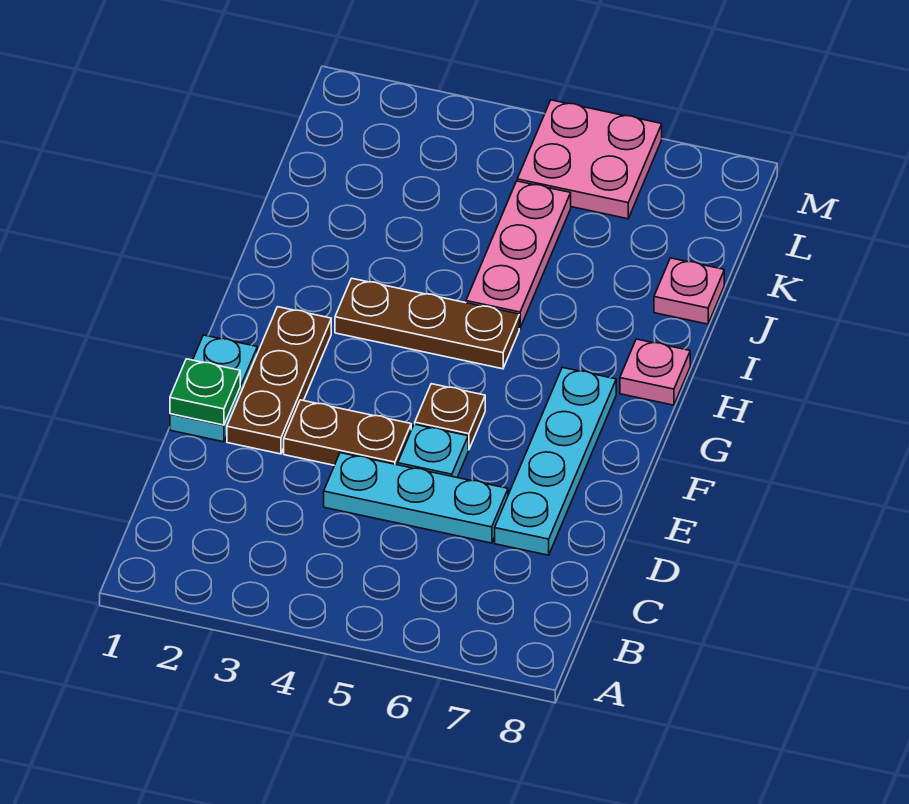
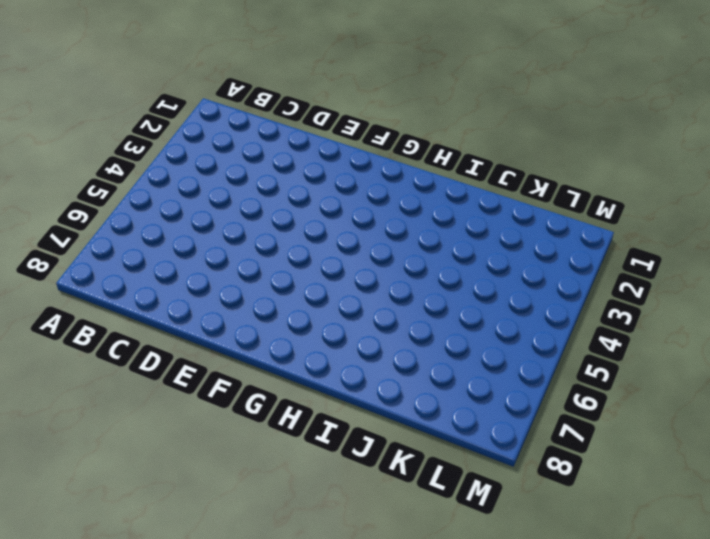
none -> cyan plate D4:D6 level 1
none -> cyan plate D7:G7 level 1
none -> cyan plate E1:F1 level 1

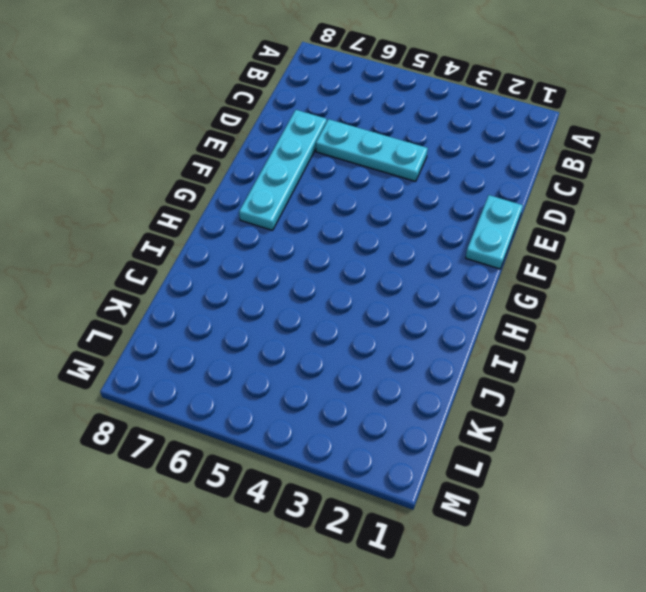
none -> brown plate E2:G2 level 1
none -> brown plate E3:E4 level 1
none -> cyan plate E5 level 1

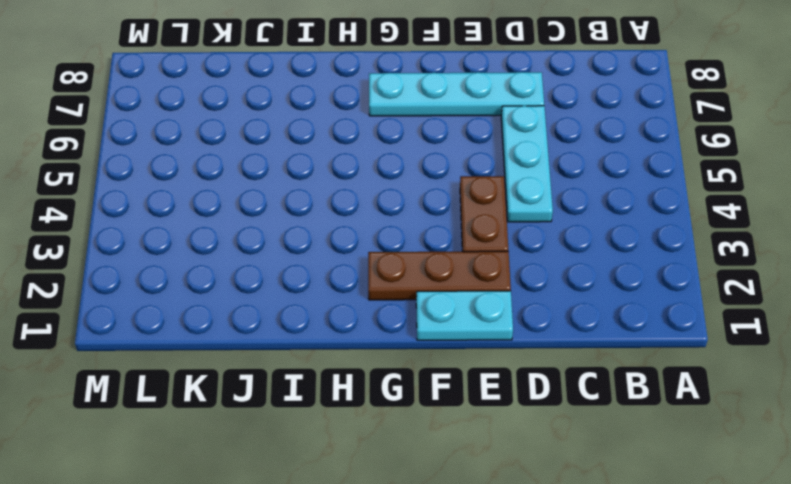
none -> cyan plate E5 level 1
none -> brown plate F5 level 1
none -> brown plate H3:H5 level 1

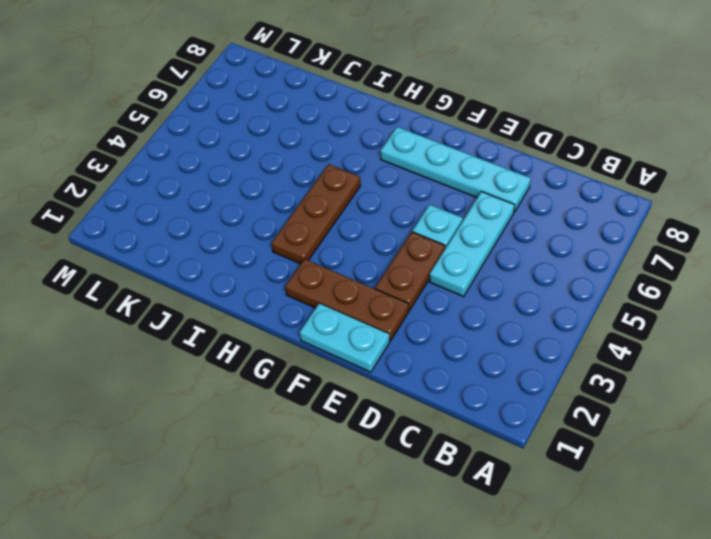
none -> brown plate F5 level 1
none -> pink plate H8 level 1
none -> pink plate I5:K5 level 1

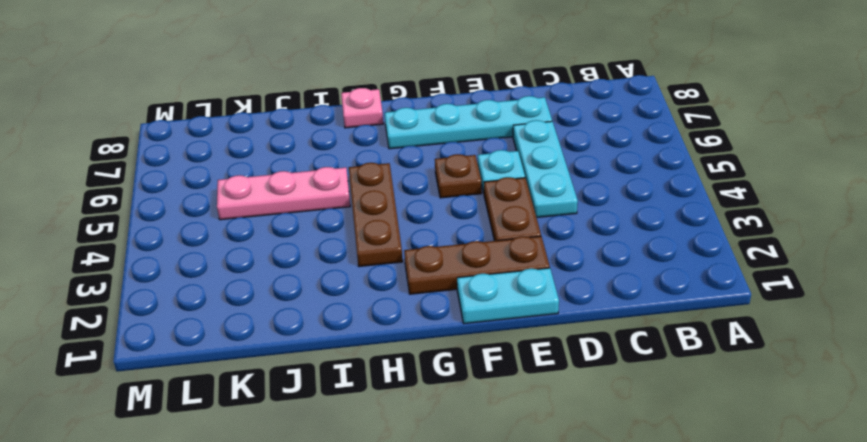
none -> pink plate J8 level 1
none -> pink plate L5:M6 level 1
none -> green plate E1 level 2

